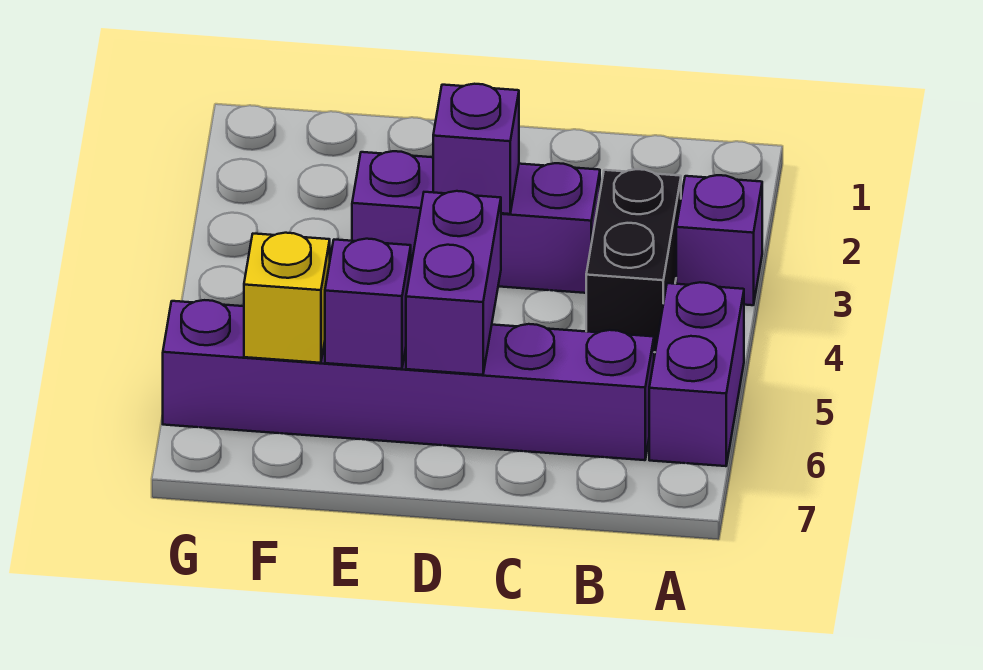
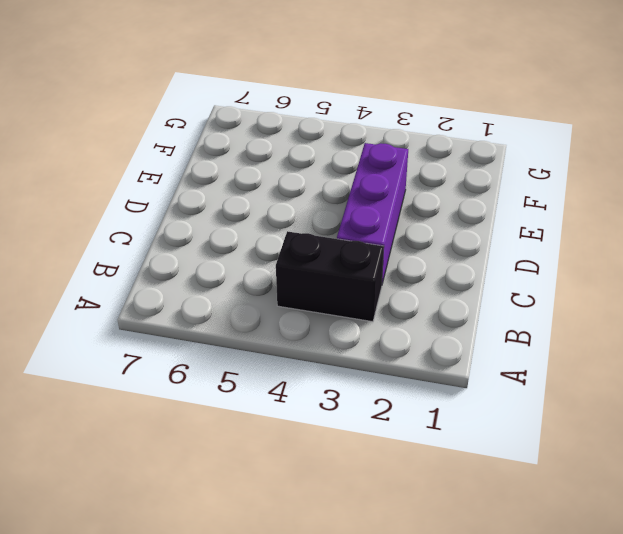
none -> purple brick A3 level 1
none -> purple brick A5:A6 level 1

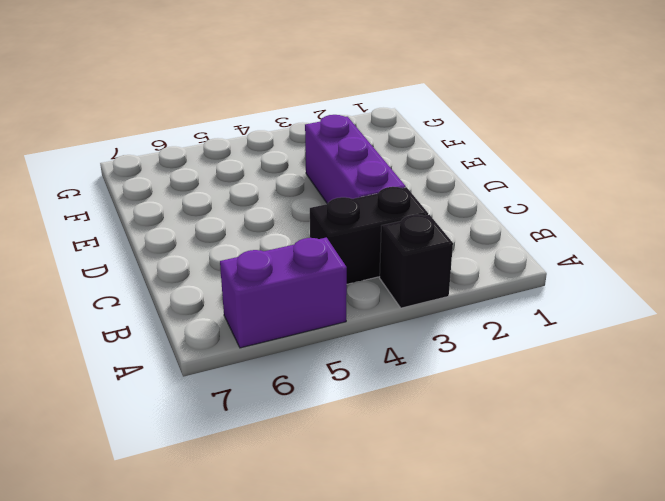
black brick A3 level 1 -> purple brick A3 level 1
none -> purple brick B6:G6 level 1
none -> purple brick D3 level 2

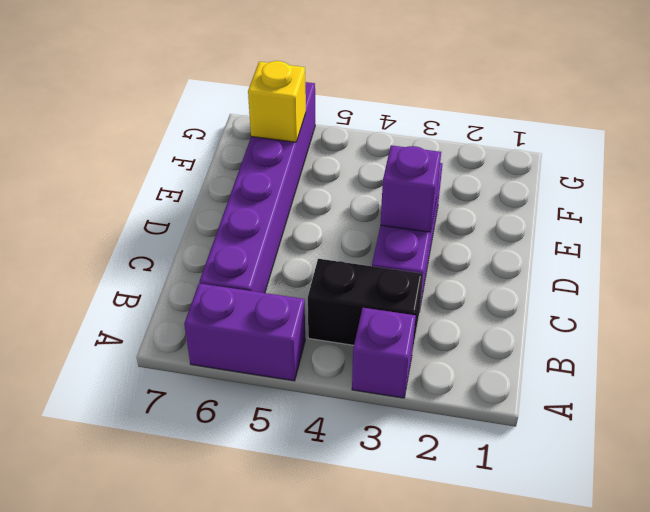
none -> purple brick D5:D6 level 2
none -> purple brick E6 level 2

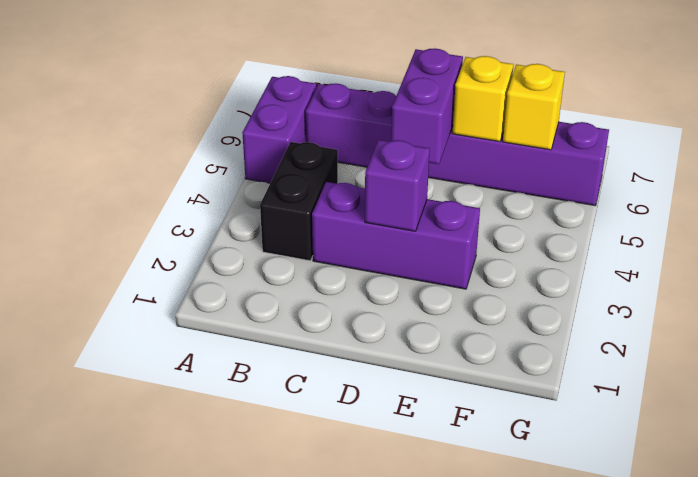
yellow brick E6 level 2 -> purple brick E6 level 2
none -> purple brick A3 level 1

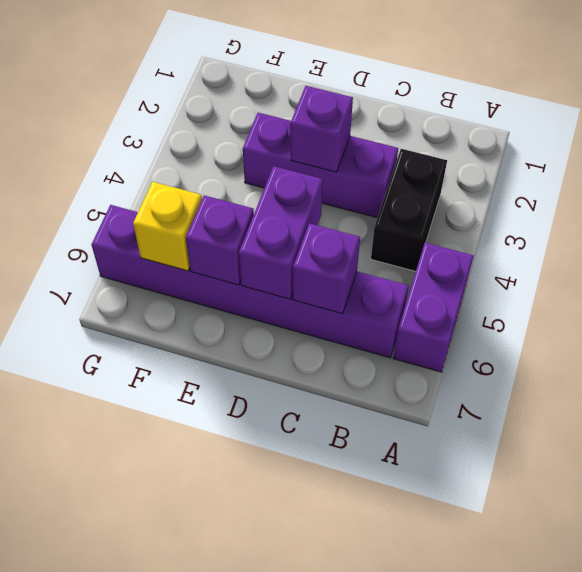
purple brick C6 level 2 -> purple brick A3 level 1

